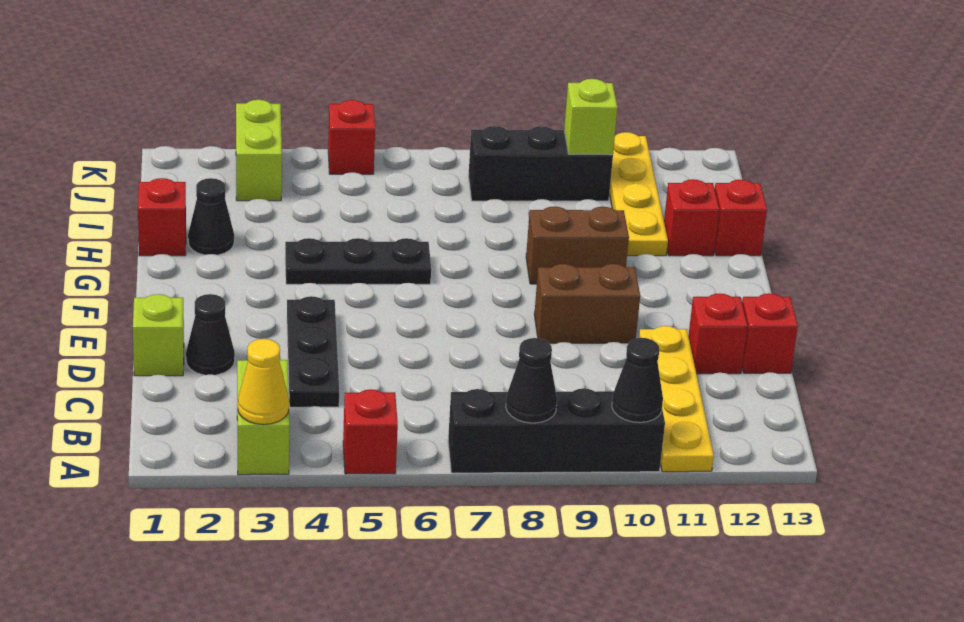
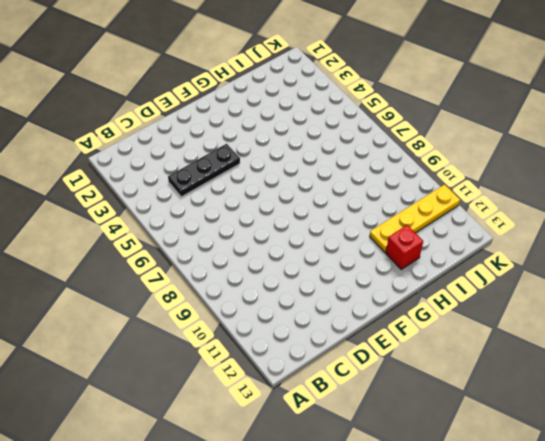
none -> lime brick A3:B3 level 1
none -> red brick A5 level 1
none -> black brick A7:A10 level 1

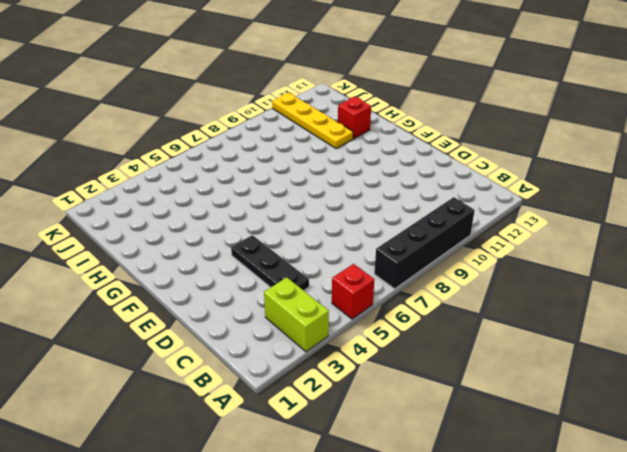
none -> yellow plate A11:D11 level 1
none -> lime brick D1 level 1
none -> black cone D2 level 1

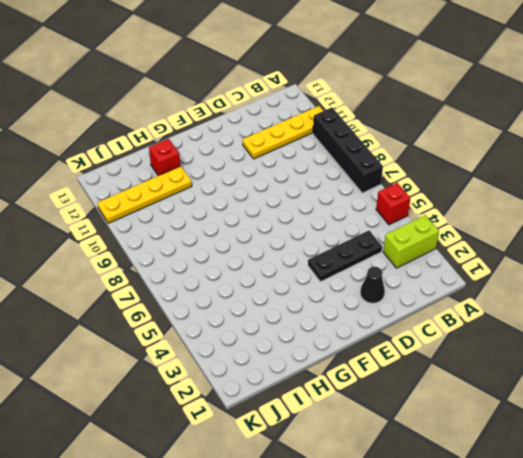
none -> lime brick D1 level 1
none -> red brick D12 level 1
none -> red brick D13 level 1

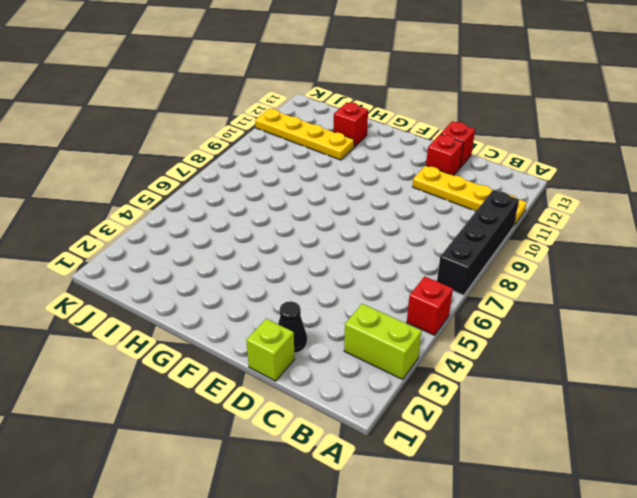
none -> black plate C4:E4 level 1
none -> brown brick E9:E10 level 1
none -> black plate G4:G6 level 1

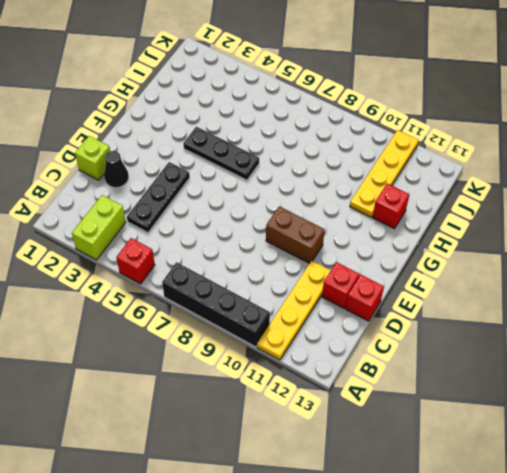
none -> brown brick G9:G10 level 1
none -> red brick H1 level 1
none -> black cone H2 level 1

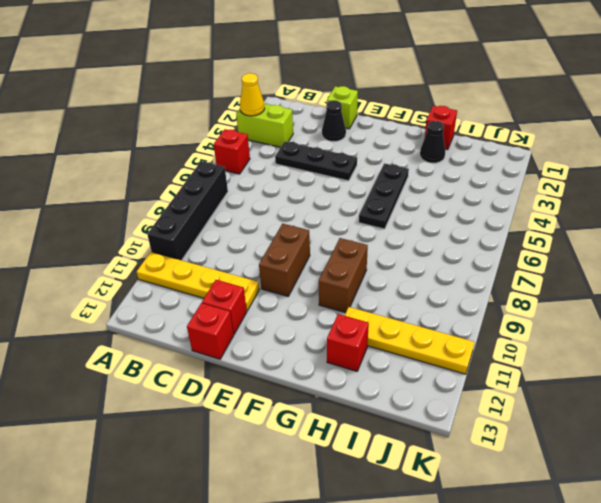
none -> red brick H13 level 1
none -> lime brick J3:K3 level 1
none -> black brick J8:J10 level 1

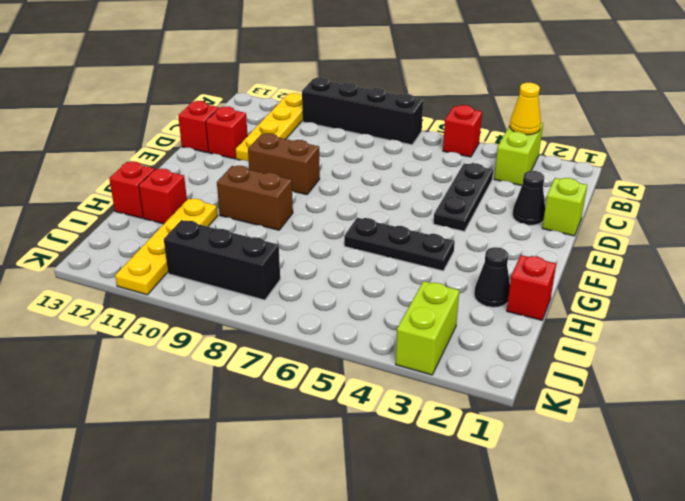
none -> red brick K5 level 1
none -> black cone A8 level 2
none -> black cone A10 level 2

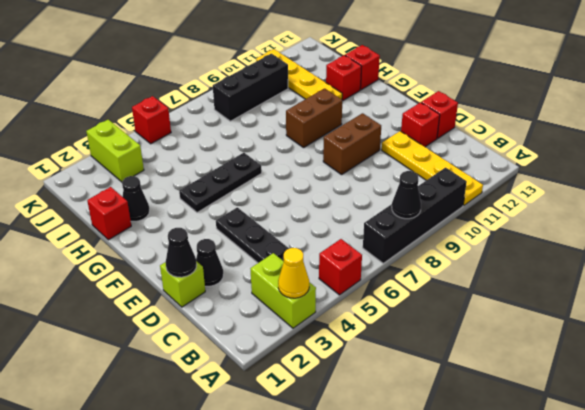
black cone D1 level 2 -> black cone A10 level 2
none -> lime brick J10 level 2

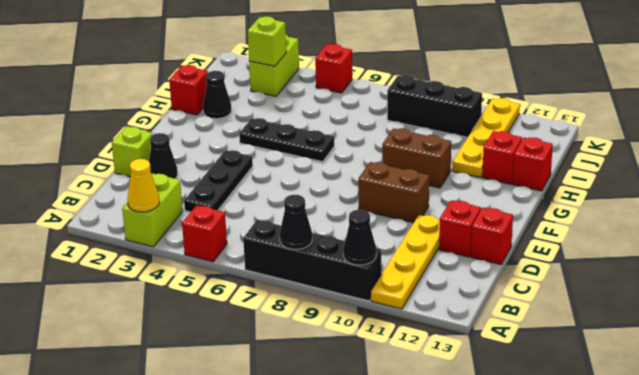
lime brick J3 level 2 -> lime brick J10 level 2

